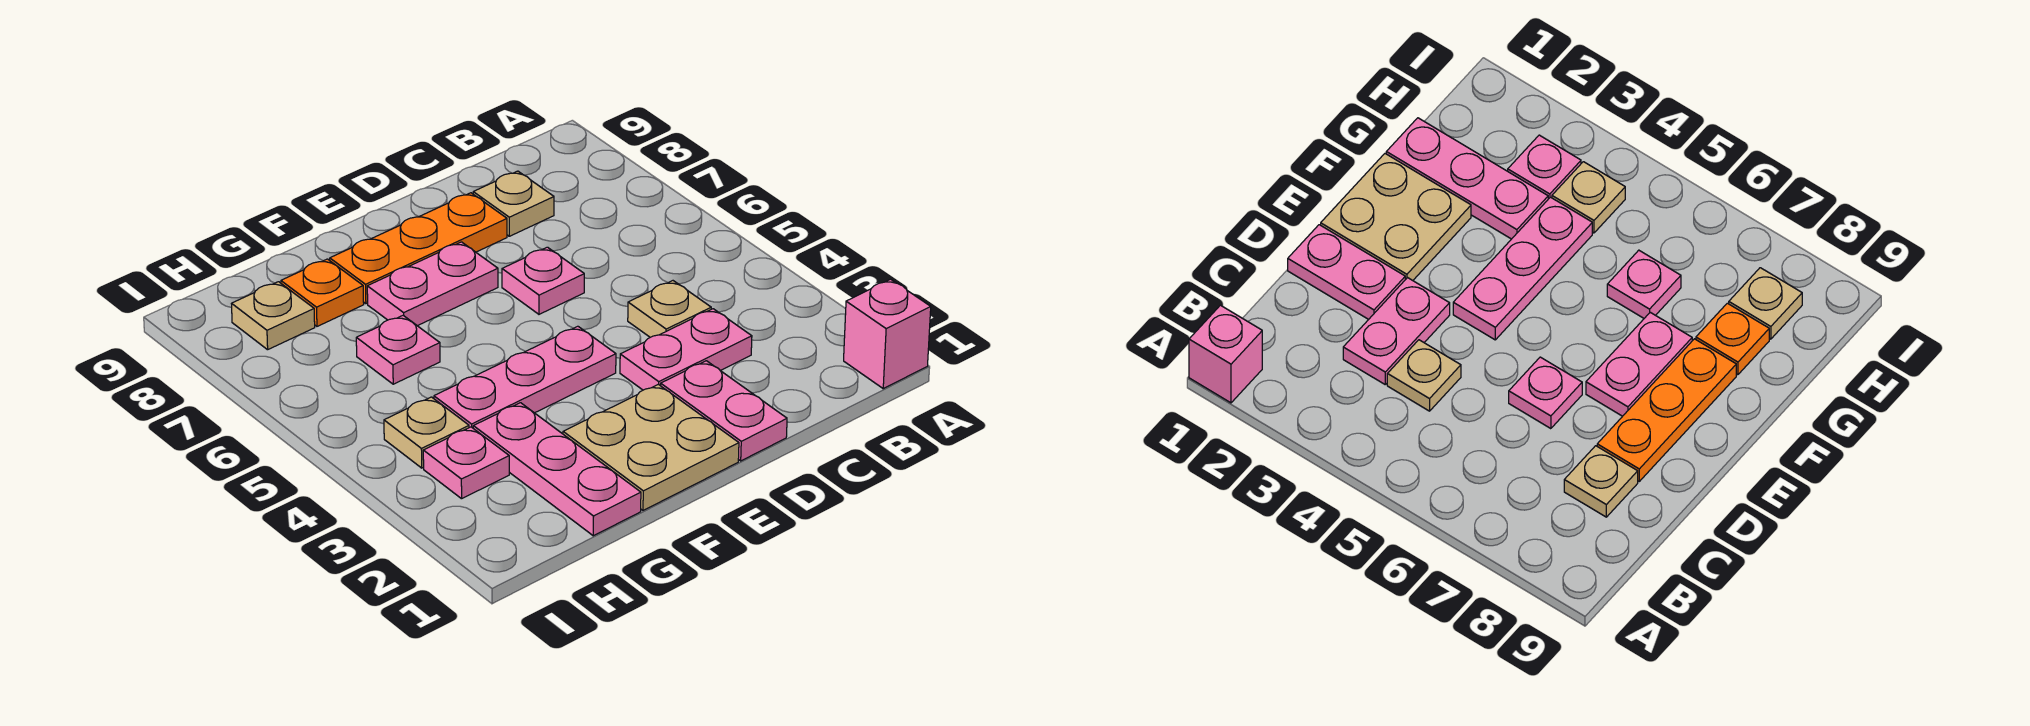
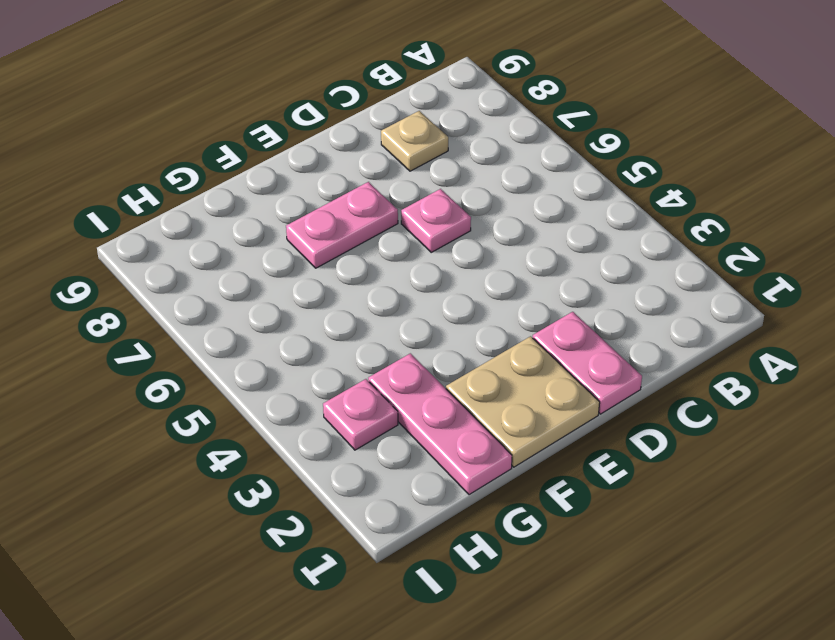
none -> pink brick A1 level 1
none -> pink plate C3:D3 level 1
none -> tan plate C4 level 1

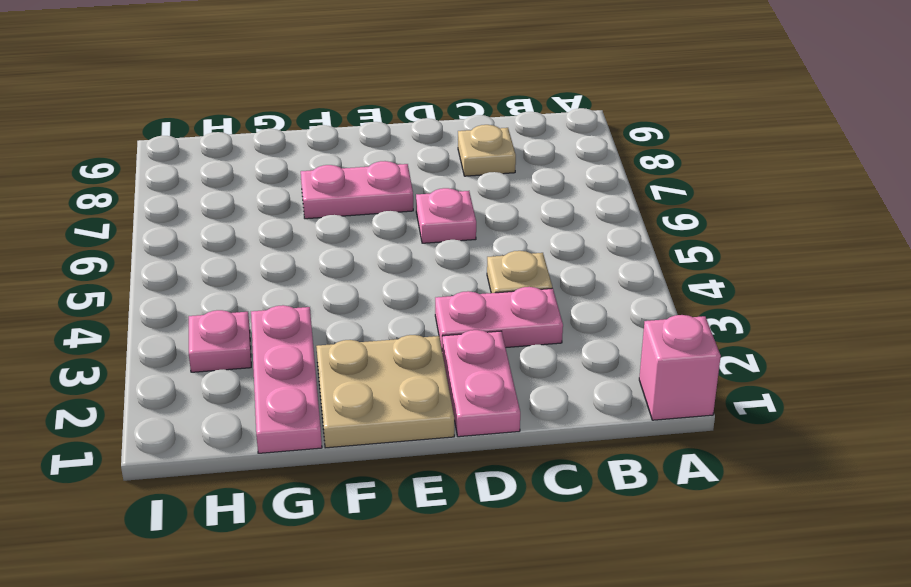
none -> orange plate D8:F8 level 1
none -> pink plate E4:G4 level 1
none -> pink plate G6 level 1

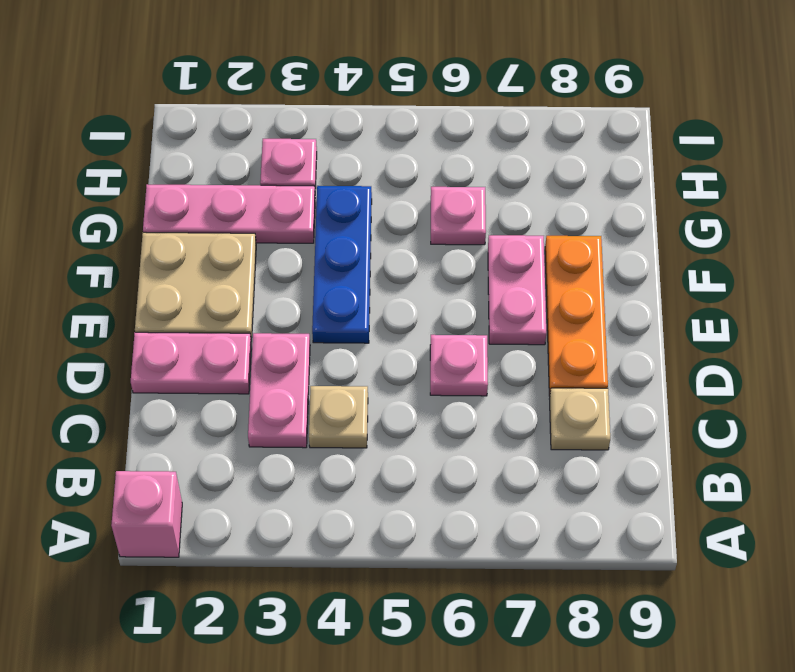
blue plate E4:G4 level 1 -> pink plate E4:G4 level 1
none -> orange plate G8 level 1
none -> tan plate H4 level 1
none -> tan plate H8 level 1

